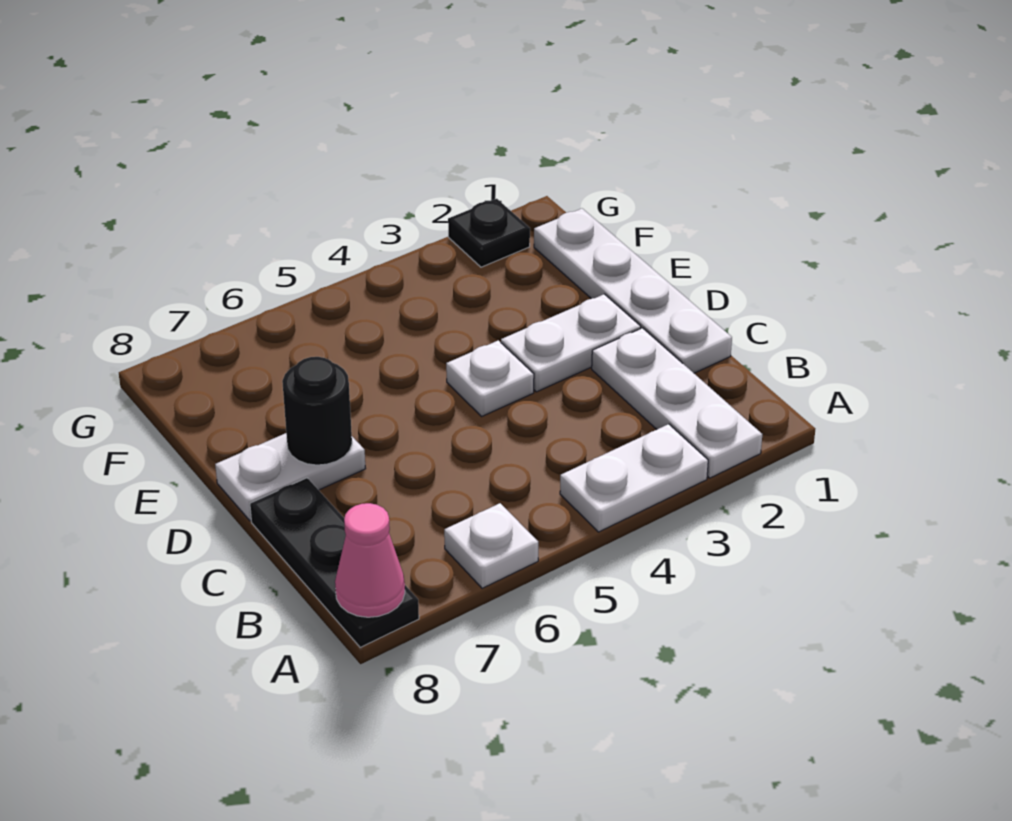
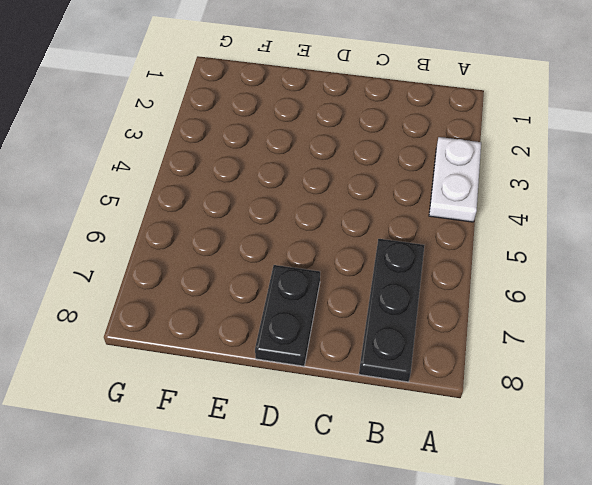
black plate B6:B8 level 1 -> black plate A8:C8 level 1
black plate D7:D8 level 1 -> white plate D7:D8 level 1
none -> white plate A2:C2 level 1
none -> white plate A6 level 1

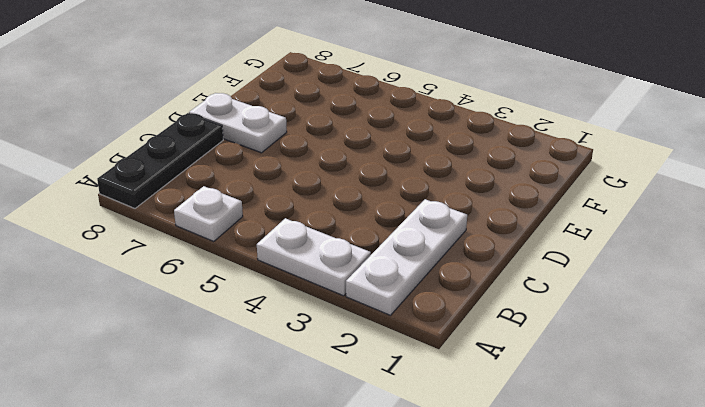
none -> white plate C1:F1 level 1
none -> white plate D2:D3 level 1

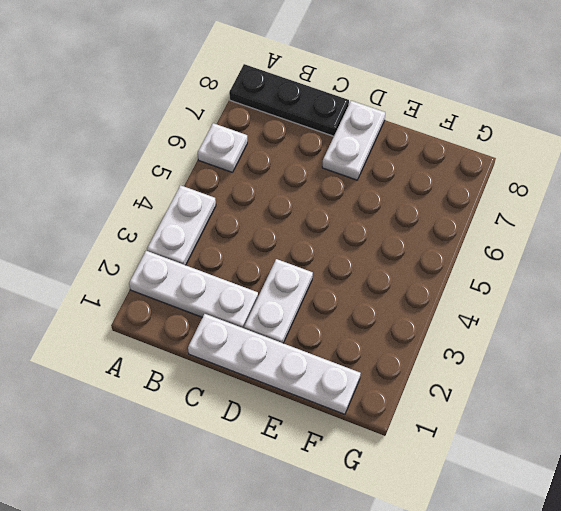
none -> white plate D4 level 1
none -> black plate G2 level 1

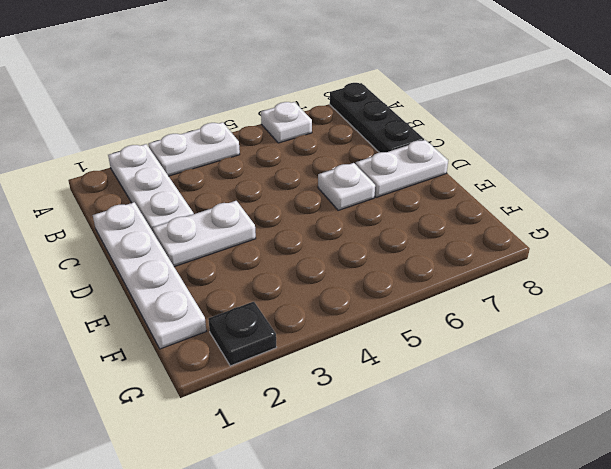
white plate D6 level 1 -> white plate D4 level 1
none -> pink cone A8 level 2
none -> black round brick D7 level 2

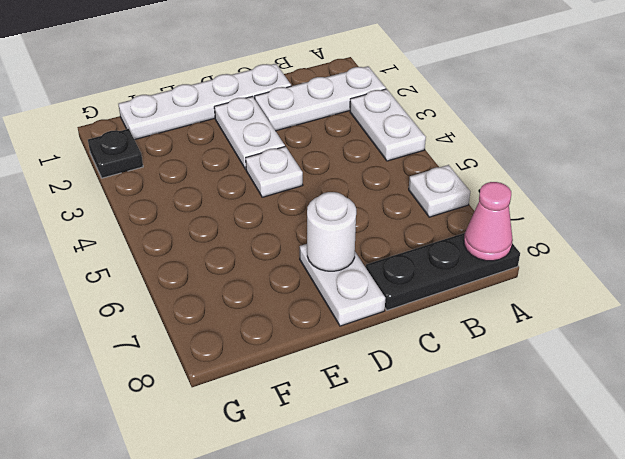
white round brick D7 level 2 -> black round brick D7 level 2

